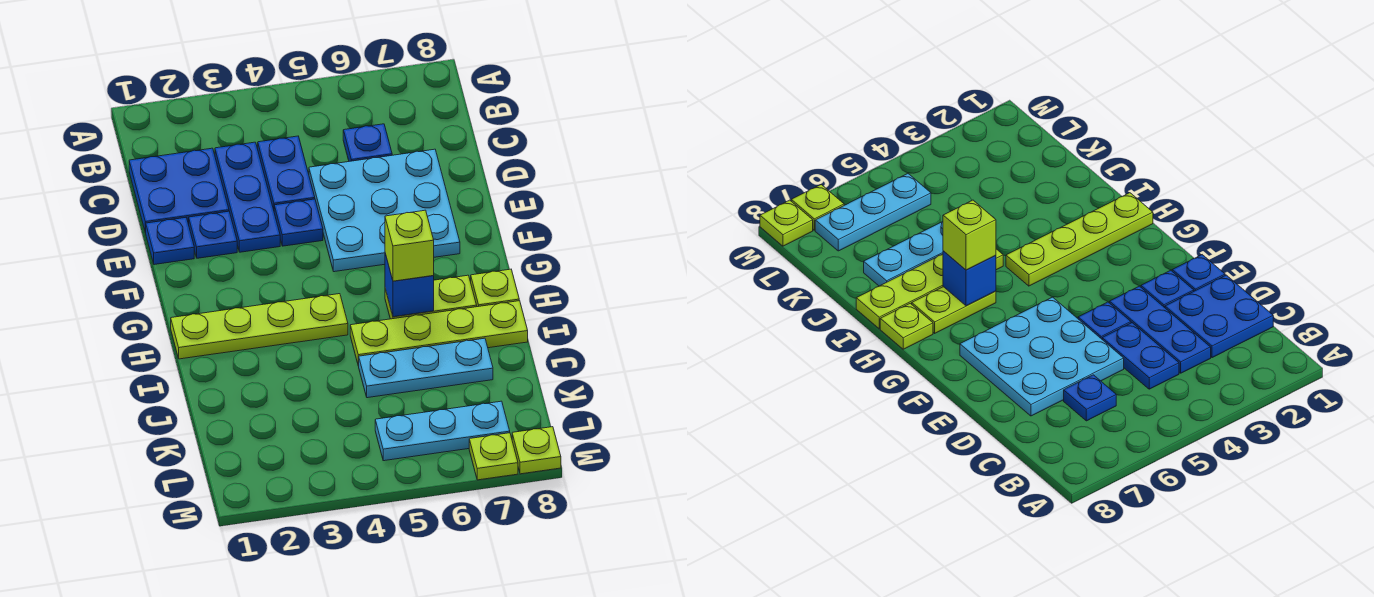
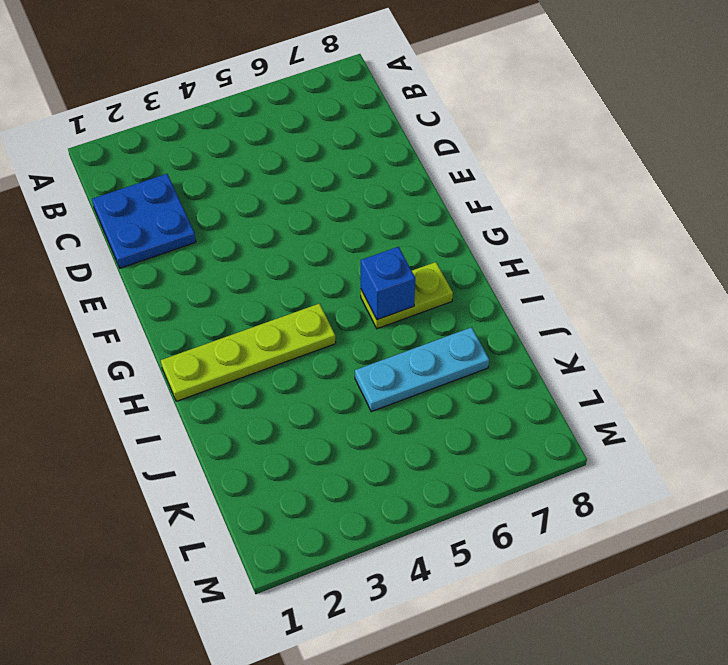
none -> blue plate C3:E3 level 1
none -> blue plate C4:D4 level 1
none -> blue plate C6 level 1

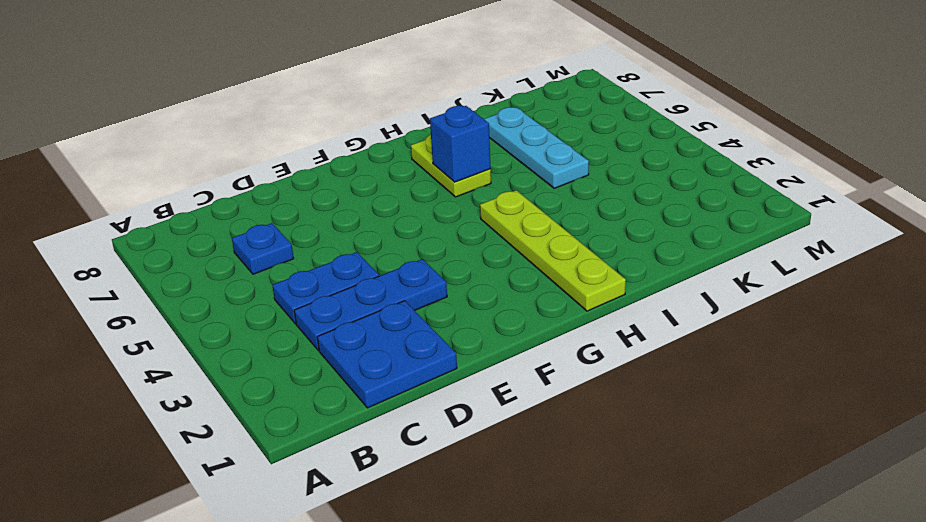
none -> cyan plate D5:F7 level 1
none -> blue plate E1 level 1
none -> blue plate E2 level 1

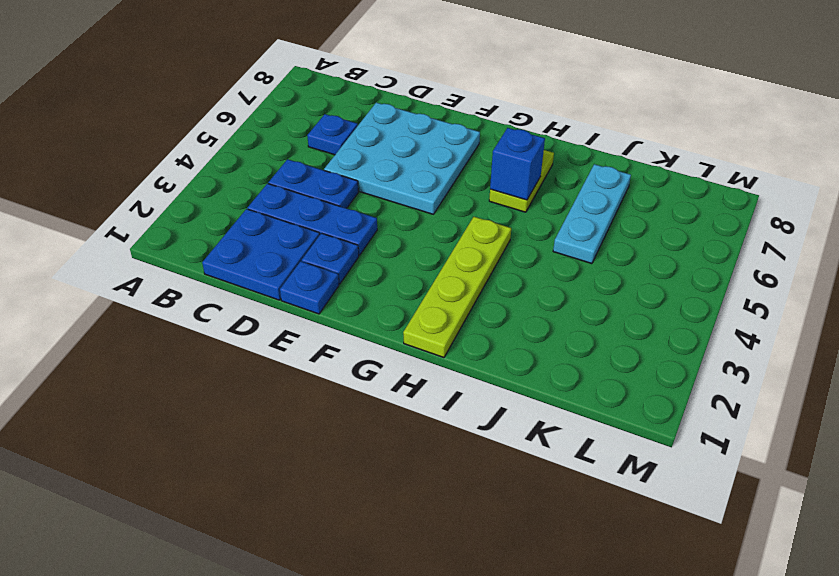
none -> blue plate E4 level 1
none -> lime plate H8 level 1
none -> lime plate I5:I8 level 1

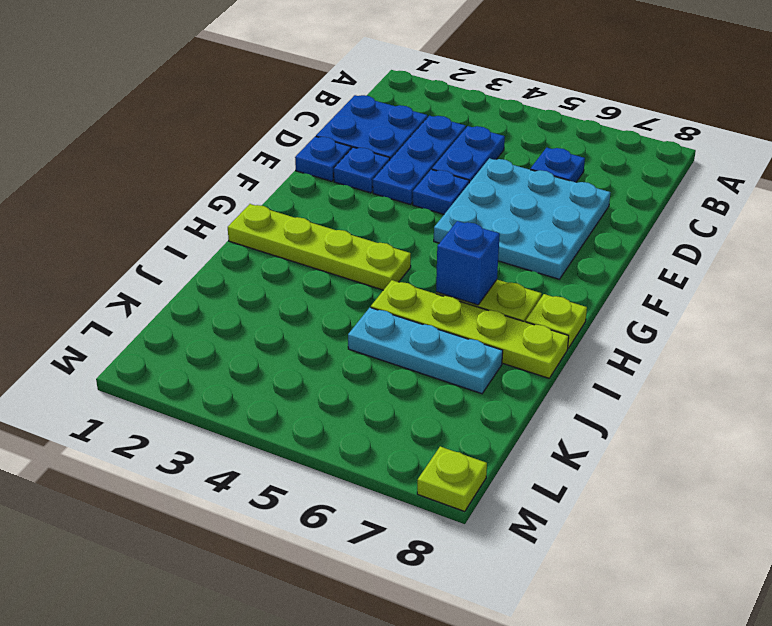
none -> cyan plate L5:L7 level 1
none -> lime plate M7 level 1
none -> lime brick H6 level 3

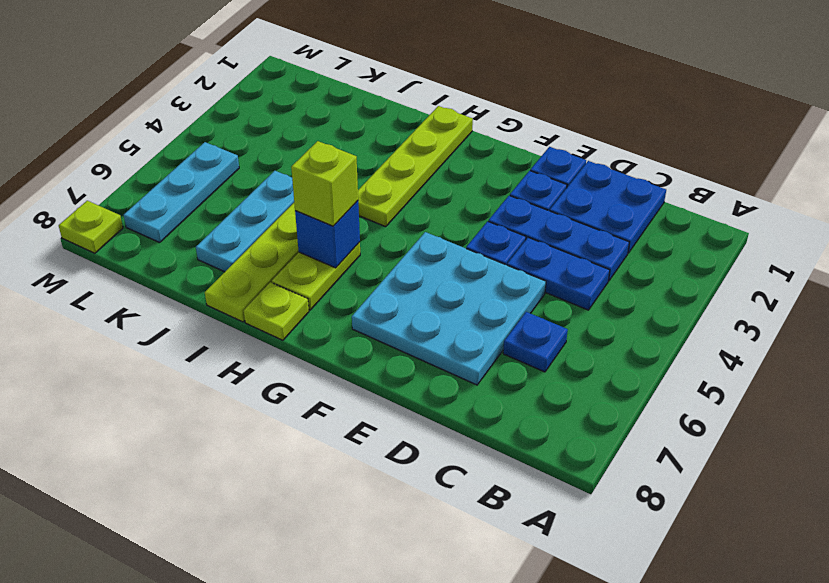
none -> lime plate M7 level 1

